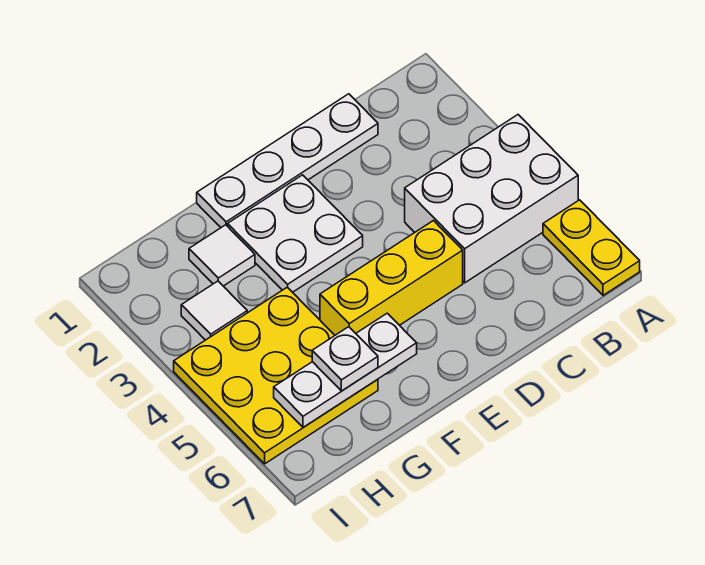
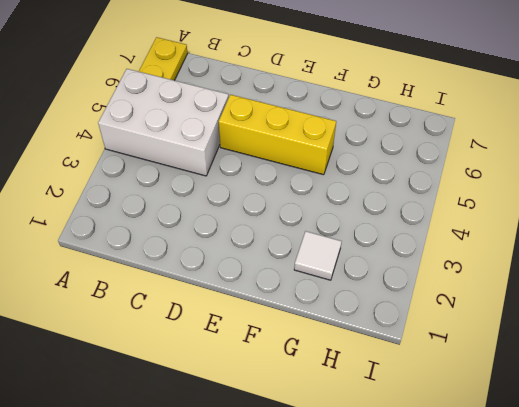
none -> white plate C1:F1 level 1
none -> white plate E2:F3 level 1

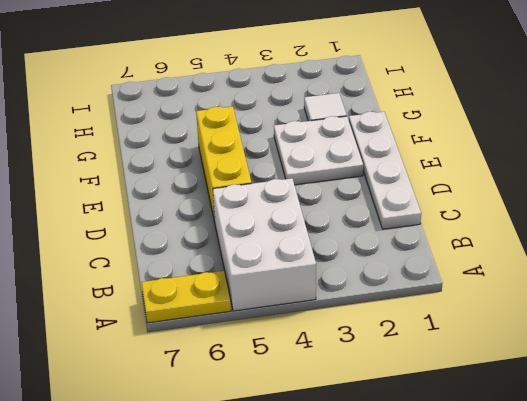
none -> yellow plate G4:I6 level 1
none -> white tile H3 level 1

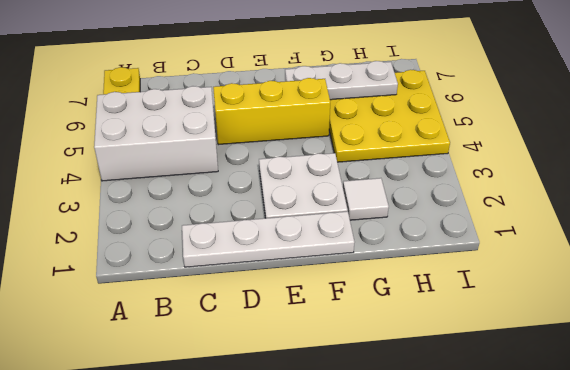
none -> white tile H3 level 1
none -> white plate G6 level 3

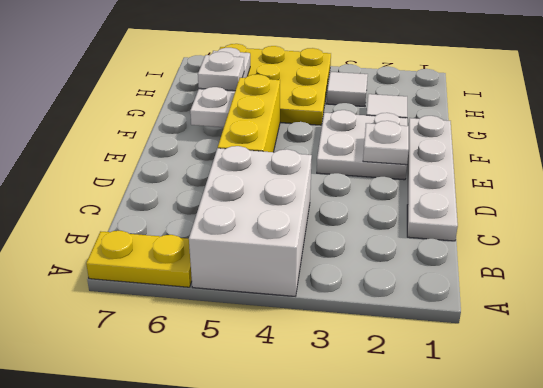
white plate E2 level 2 -> none

